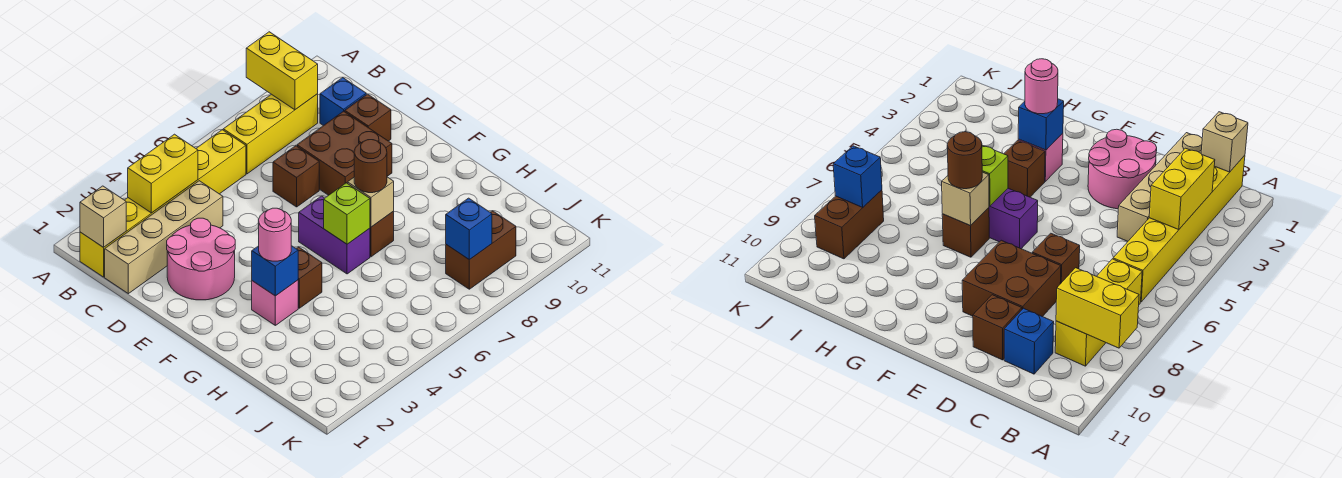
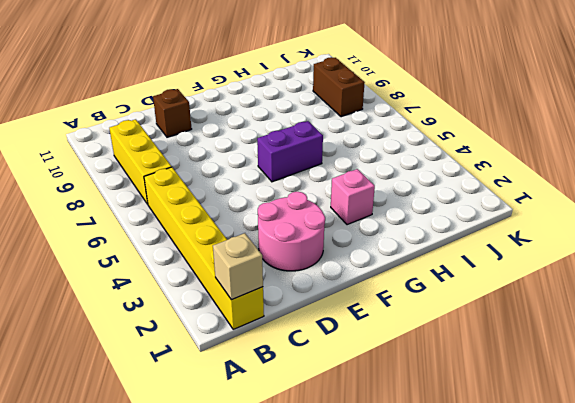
none -> tan brick C1:C4 level 1
none -> blue brick C10 level 1
none -> brown brick D7 level 1

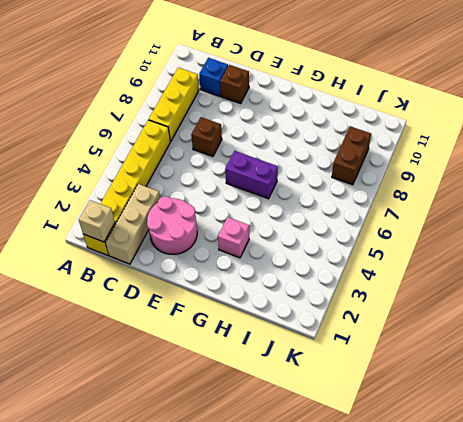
tan brick C1:C3 level 1 -> tan brick C1:C4 level 1
none -> brown brick D8:E9 level 1
none -> brown brick G4 level 1
none -> brown brick G7 level 1

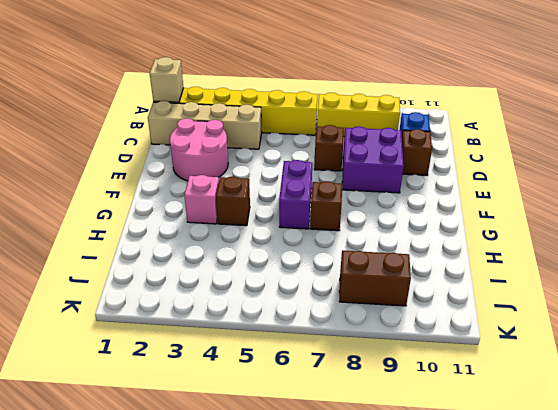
purple brick D8:E9 level 1 -> brown brick D8:E9 level 1
none -> yellow brick A9:B9 level 2
none -> yellow brick B3:B4 level 2
none -> blue brick G3 level 2

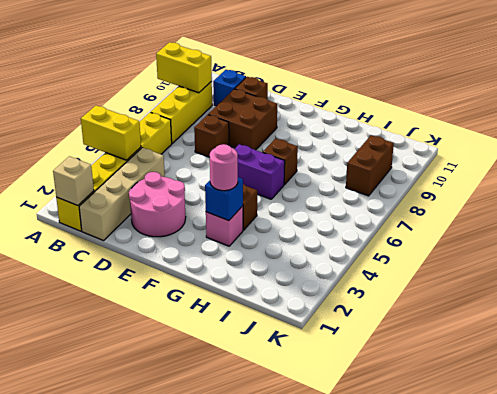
yellow brick A4:B4 level 2 -> yellow brick B3:B4 level 2
none -> lime brick G6 level 2
none -> tan brick G7 level 2
none -> blue brick J8 level 2

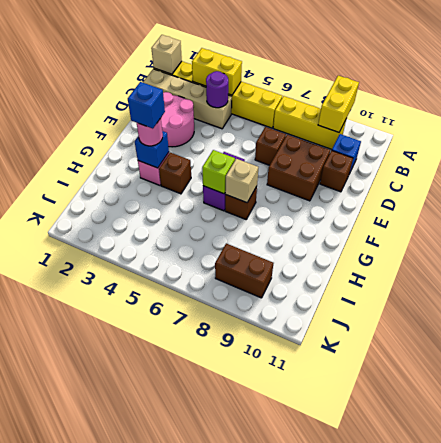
purple round brick C4 level 2 -> none
blue brick G3 level 4 -> blue brick J8 level 2
none -> brown round brick G7 level 3

